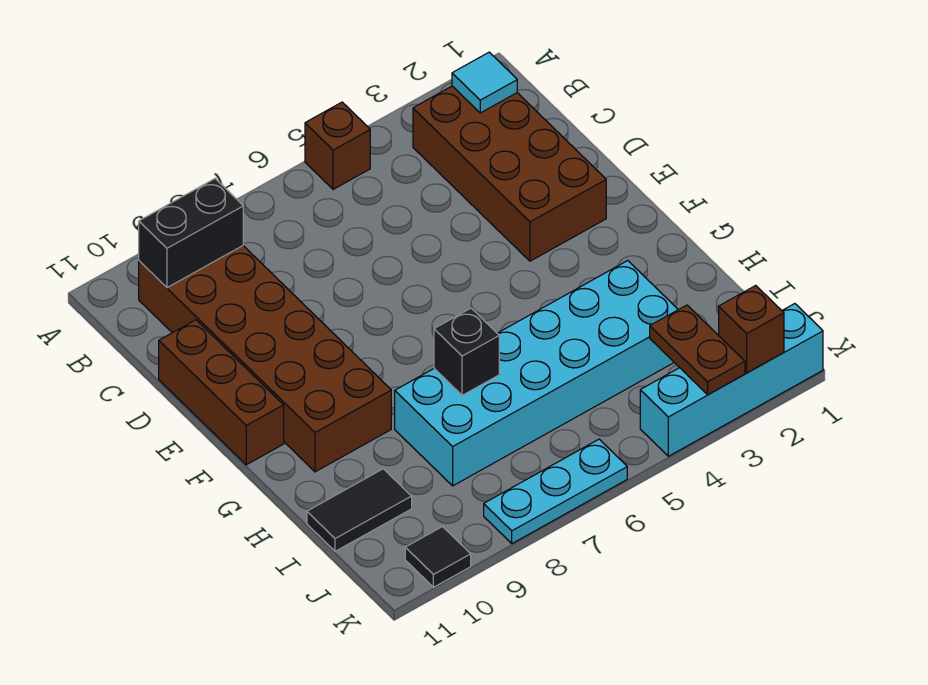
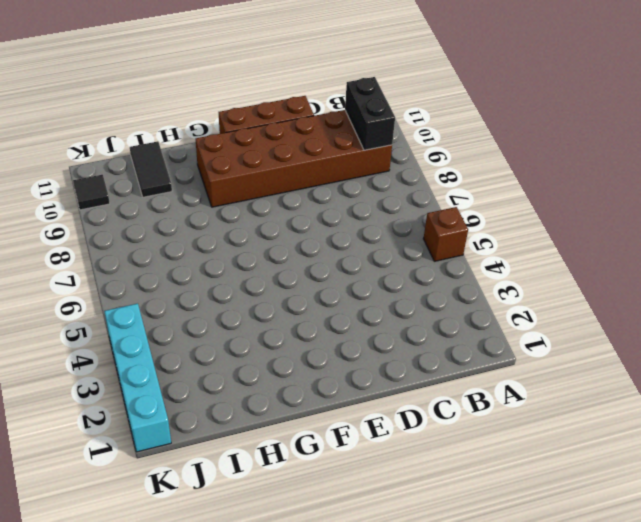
none -> brown brick B2:E3 level 1
none -> cyan brick H3:I8 level 1
none -> cyan plate K6:K8 level 1

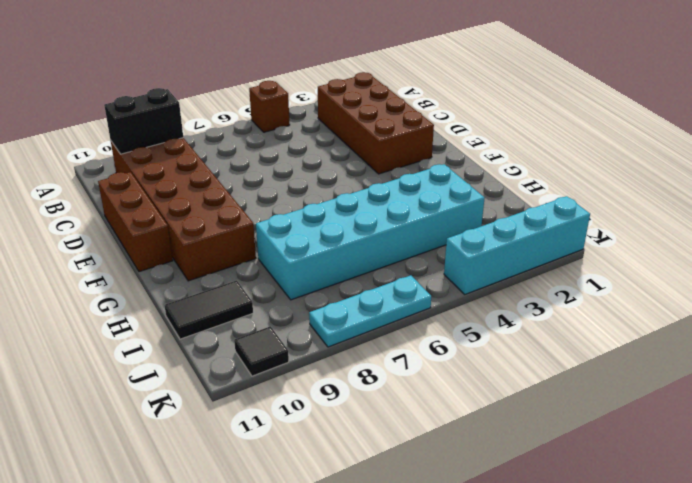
none -> cyan tile B2 level 2
none -> black brick H7 level 2
none -> brown plate J3:K3 level 2

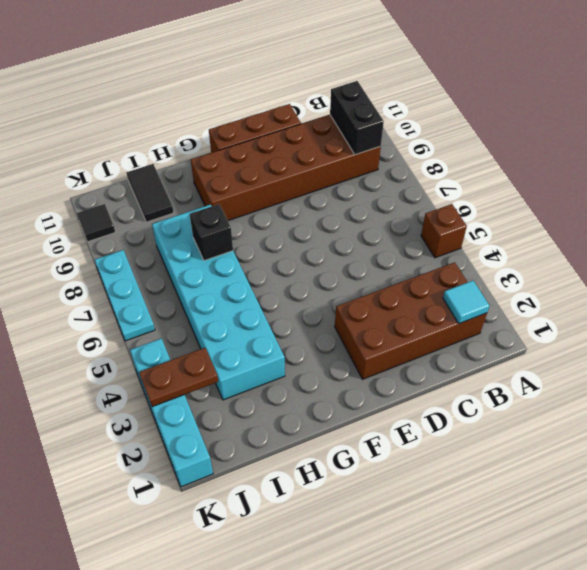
none -> brown brick K2 level 2

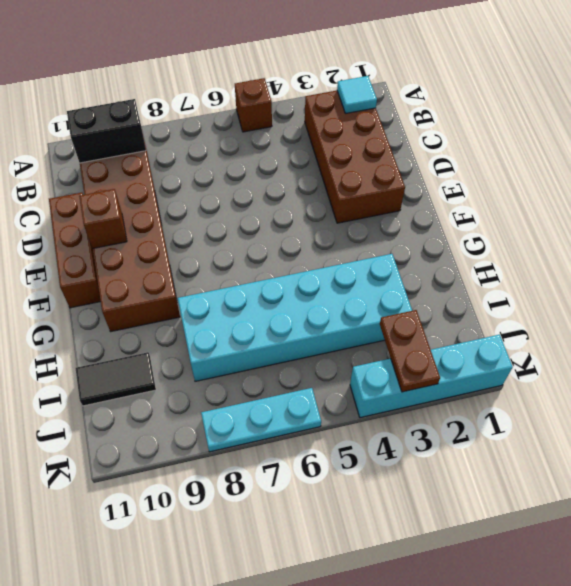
brown brick E10 level 2 -> brown brick K2 level 2
none -> black tile K10 level 1
none -> black brick H7 level 2

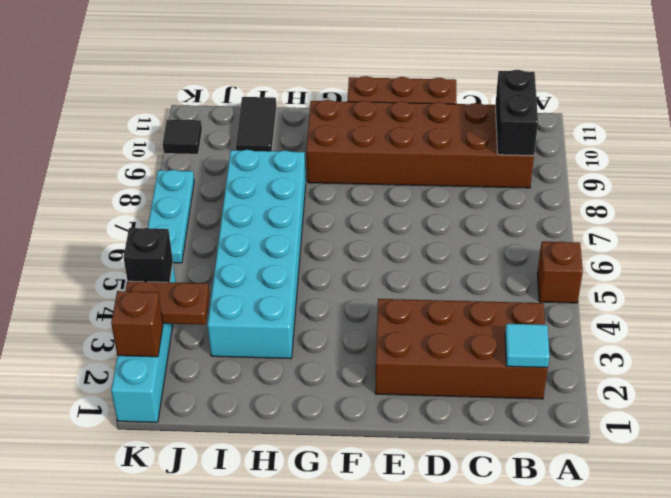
black brick K4 level 2 -> black brick H7 level 2

